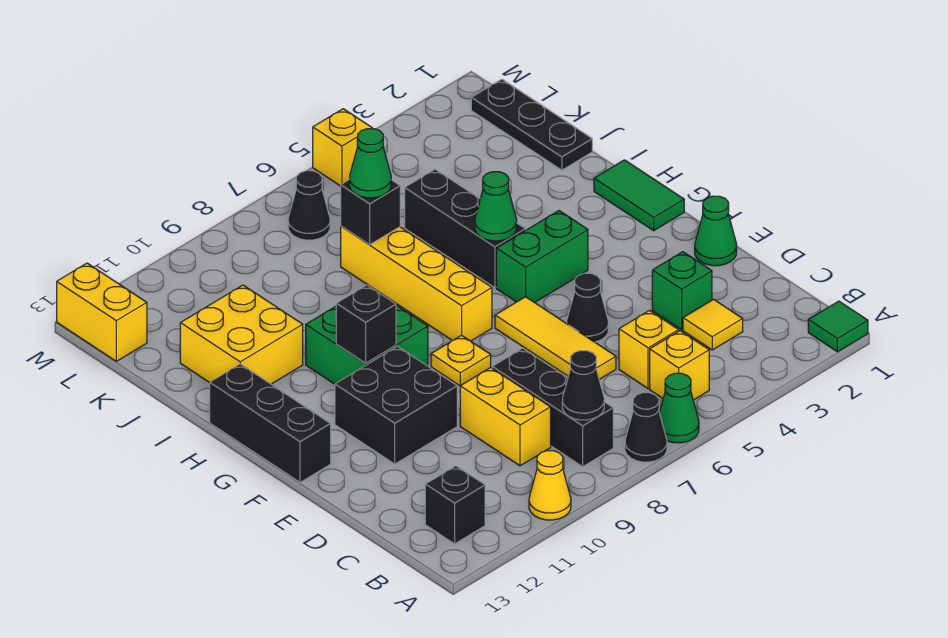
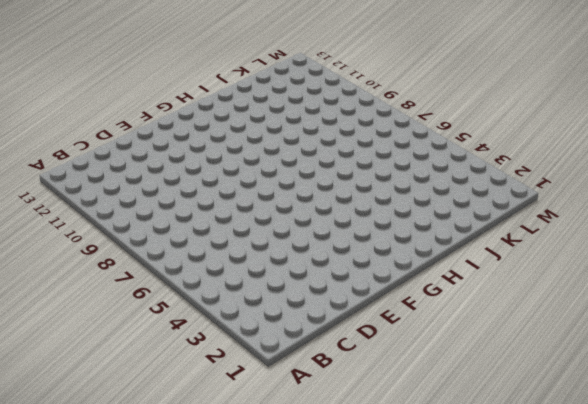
none -> green tile A1 level 1
none -> green cone A6 level 1
none -> black cone A7 level 1
none -> yellow cone A10 level 1

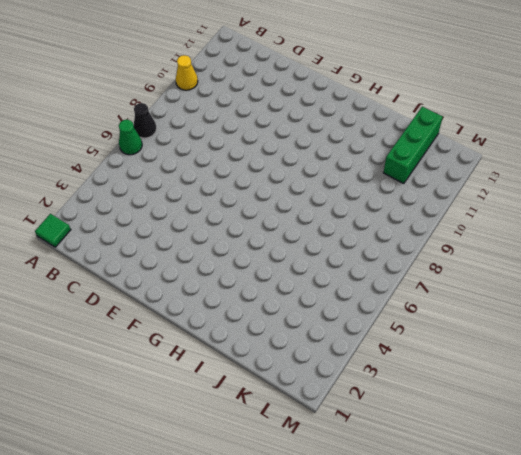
green brick K11:K13 level 1 -> none
none -> yellow brick B5 level 1
none -> black brick B8:D8 level 1
none -> black brick B12 level 1
none -> yellow tile C3 level 1

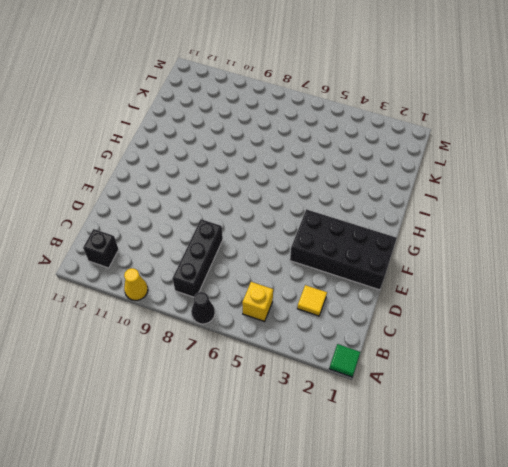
black brick E1:F4 level 1 -> green cone E1 level 1
none -> green cone A6 level 1
none -> yellow brick C5 level 1
none -> yellow brick C9:D9 level 1
none -> green brick D3 level 1

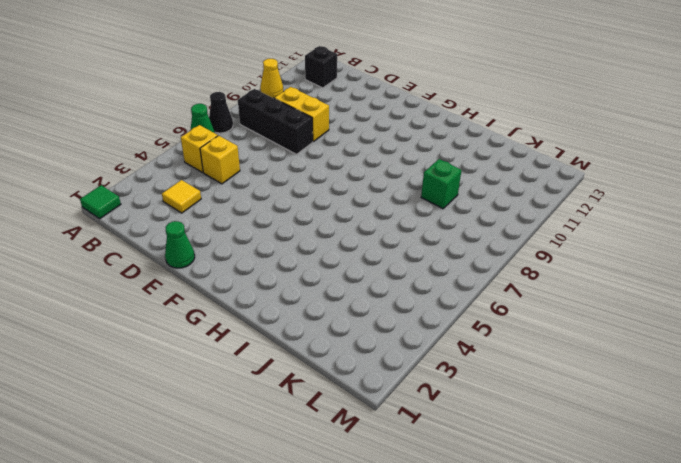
green brick J9 level 1 -> green brick D3 level 1
none -> yellow tile D6:F6 level 1
none -> black cone E5 level 1
none -> black brick E10:F11 level 1
none -> yellow plate F8 level 1

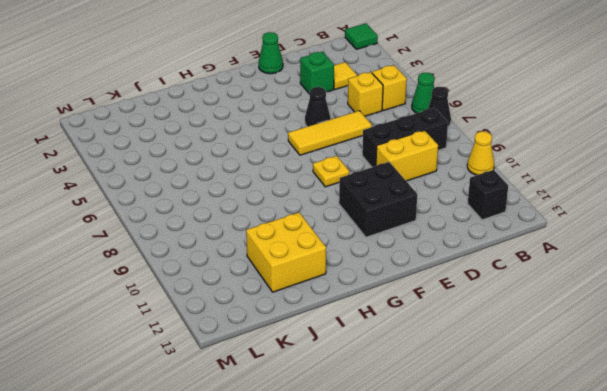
none -> black brick F13:H13 level 1
none -> green tile G1:H1 level 1
none -> green brick G4:G5 level 1
none -> yellow brick G7:J7 level 1

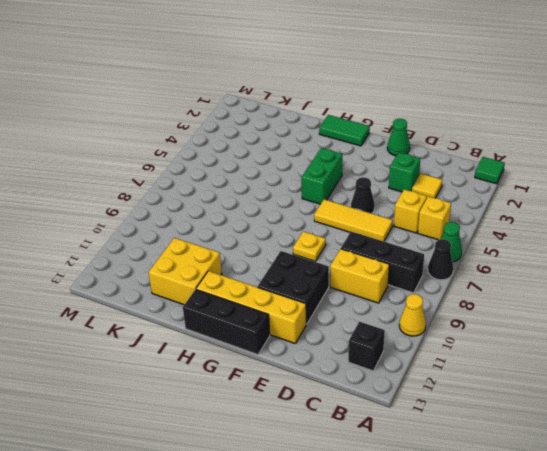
yellow brick E12:H12 level 1 -> yellow brick G7:J7 level 1
none -> green brick G9:H10 level 1
none -> black brick H5:J5 level 1
none -> black plate J1:L1 level 1
none -> black cone L7 level 1

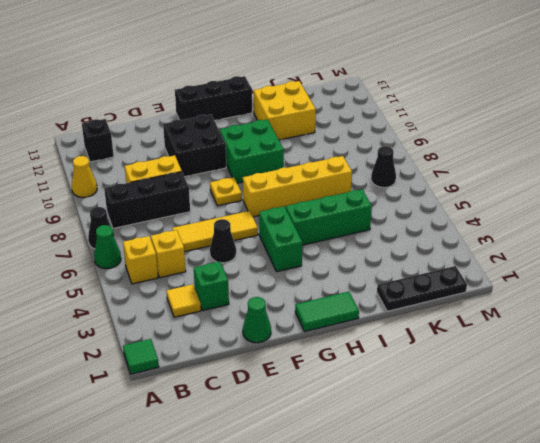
green brick H5:J5 level 1 -> black brick H5:J5 level 1
none -> yellow brick L13:M13 level 1
none -> yellow brick M5 level 1
none -> black cone B8 level 2
none -> black brick G10 level 2

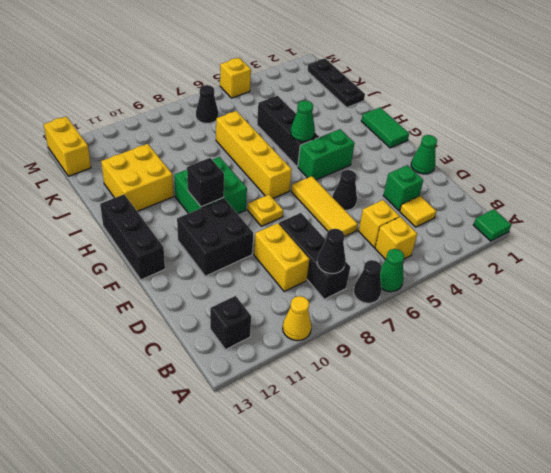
none -> black brick J7 level 2
none -> green cone J7 level 3

